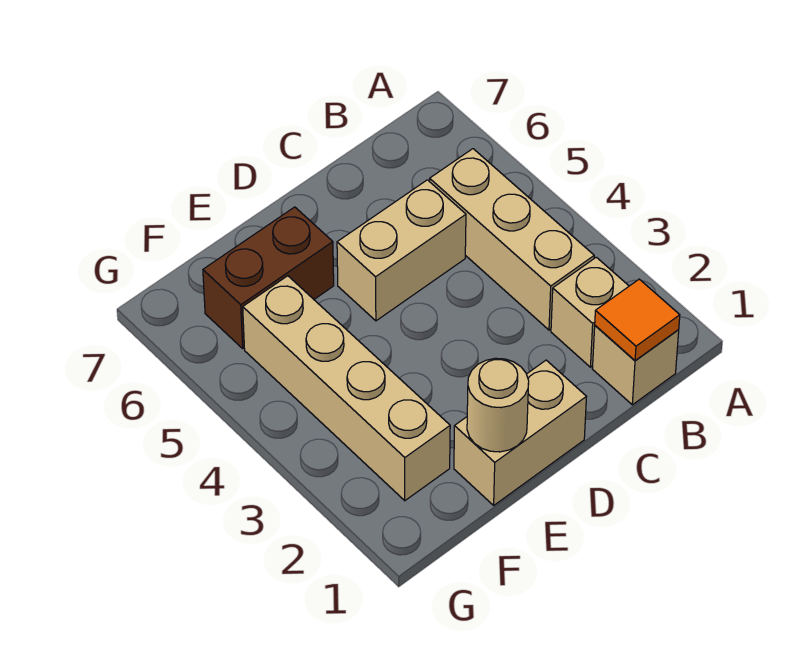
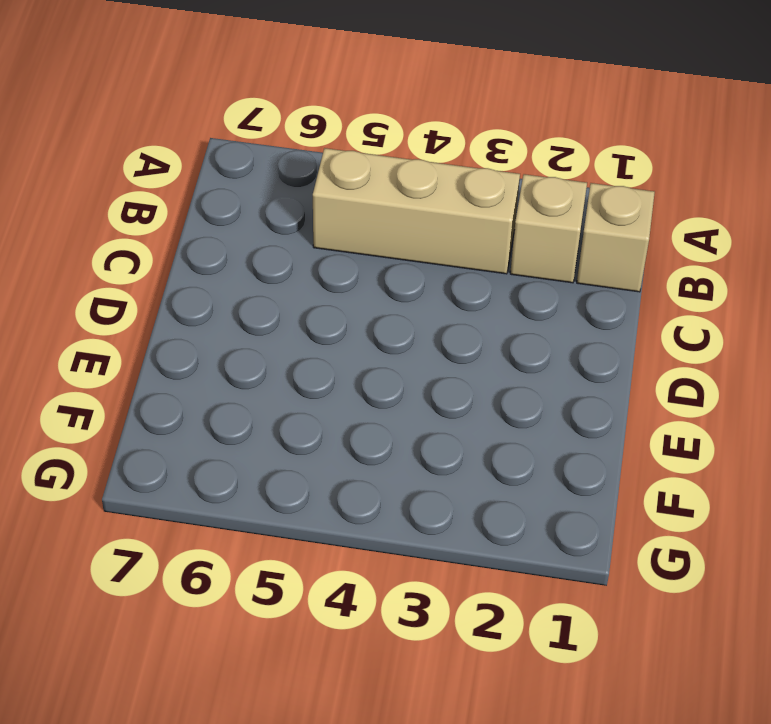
none -> tan brick C5:D5 level 1
none -> tan brick D1:E1 level 1

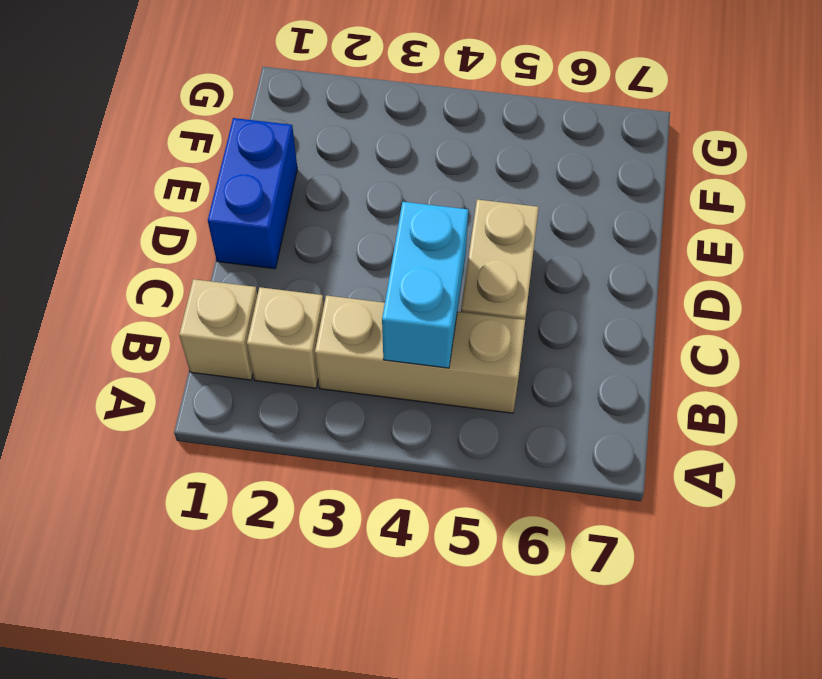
cyan brick B4:C4 level 2 -> none
blue brick D1:E1 level 1 -> tan brick D1:E1 level 1
none -> brown brick E6:F6 level 1
none -> tan brick F2:F5 level 1

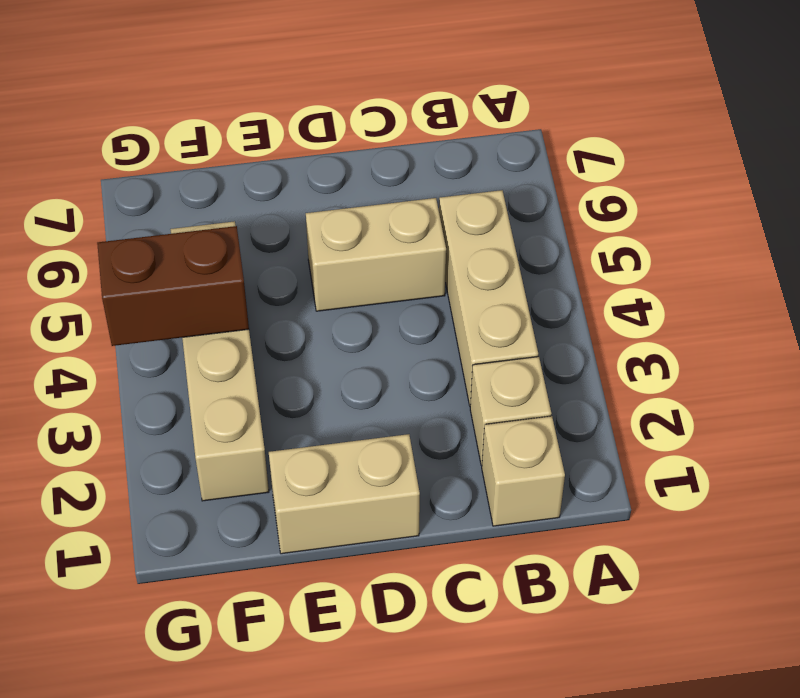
brown brick F4:G4 level 2 -> brown brick E6:F6 level 1
none -> orange tile B1 level 2
none -> tan round brick E1 level 2

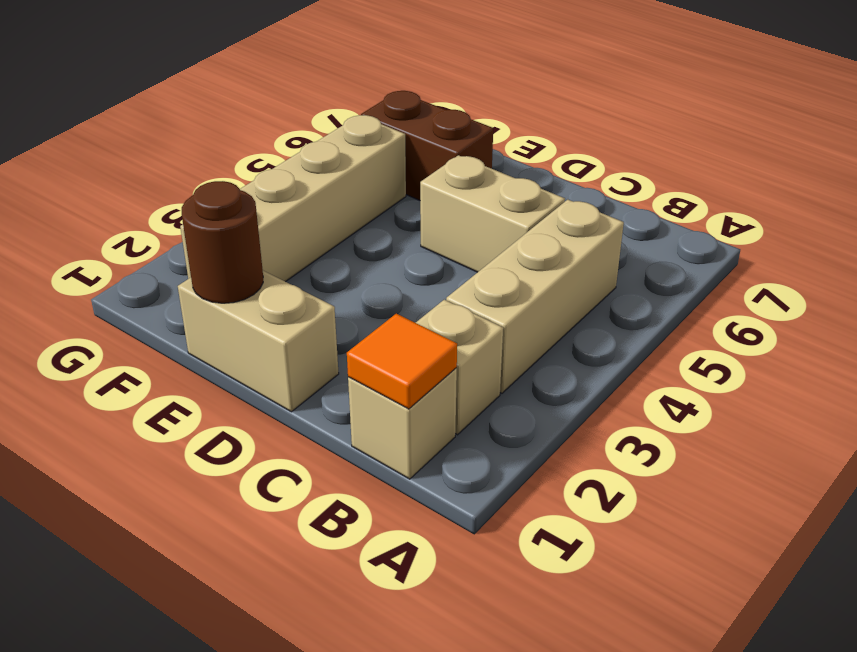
brown round brick E1 level 2 -> tan round brick E1 level 2

